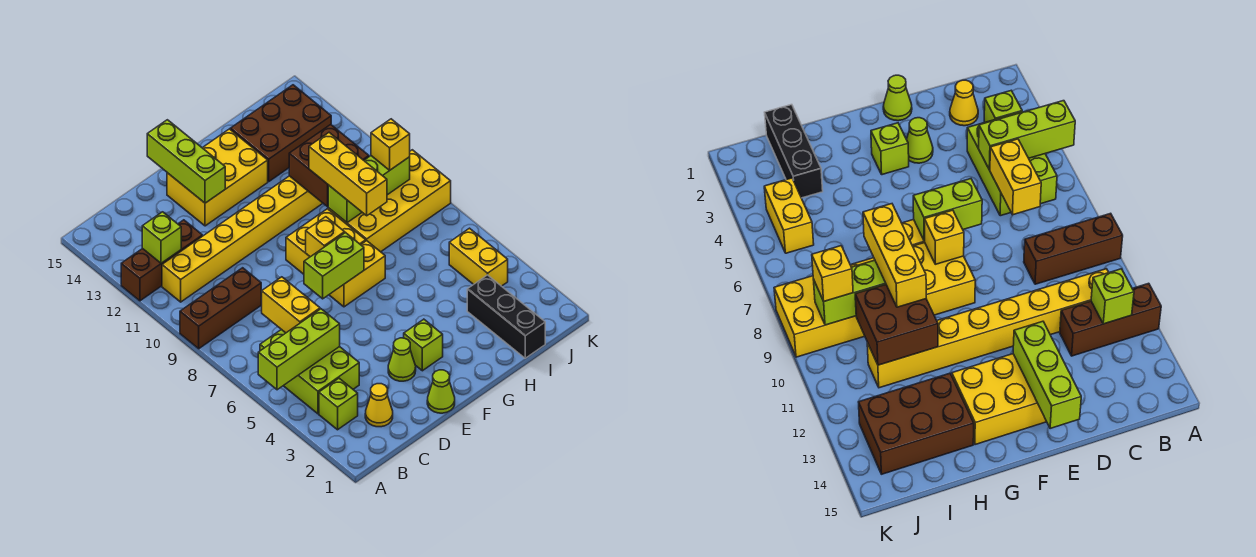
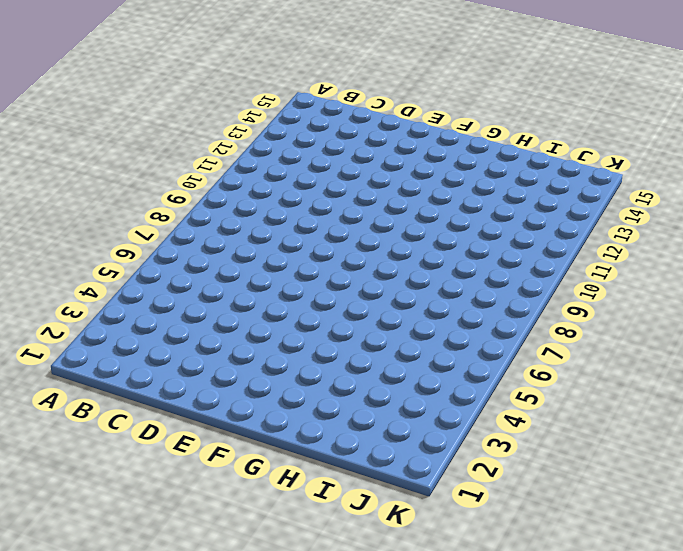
none -> brown brick A9:C9 level 1
none -> brown brick A12:C12 level 1
none -> lime brick B3 level 1

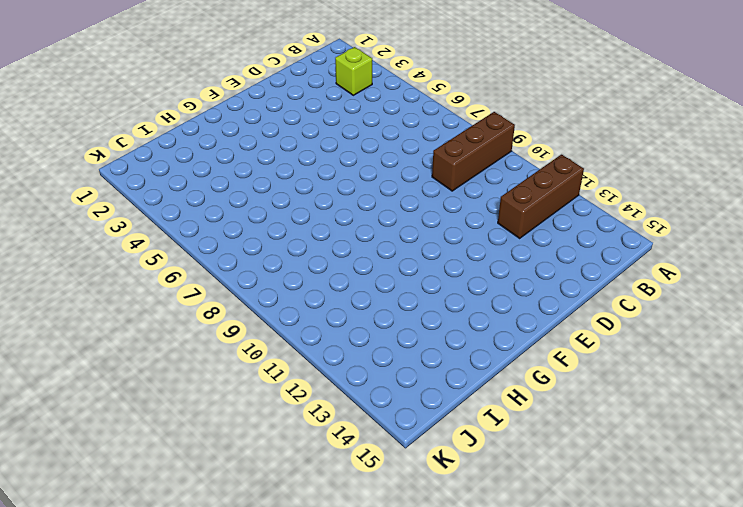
none -> lime brick B4:C6 level 1
none -> yellow brick B11:I11 level 1
none -> yellow cone C2 level 1

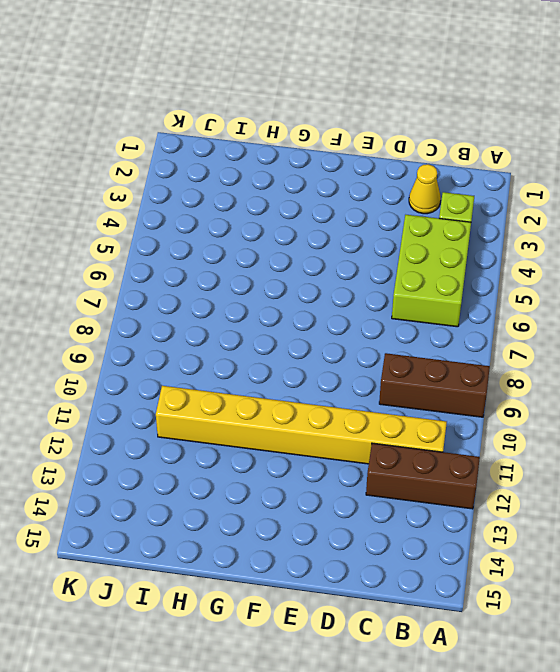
none -> lime cone E1 level 1
none -> lime cone E3 level 1
none -> yellow brick E13:G14 level 1

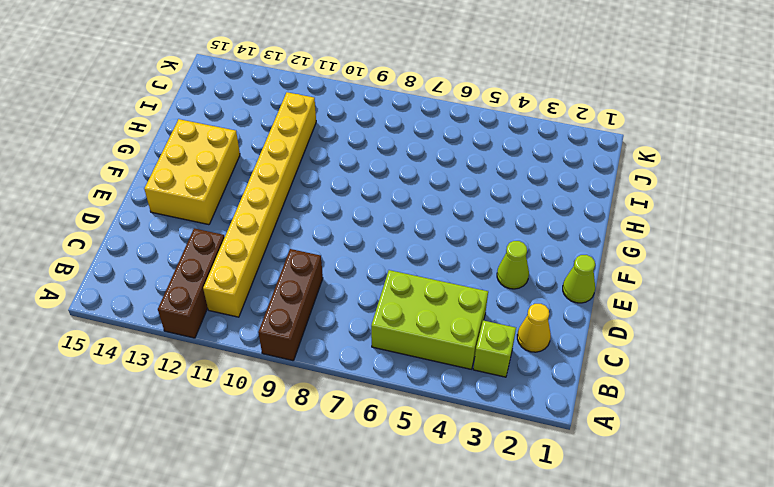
none -> lime brick F3 level 1
none -> yellow brick F7:G7 level 1
none -> yellow brick F8:G9 level 1

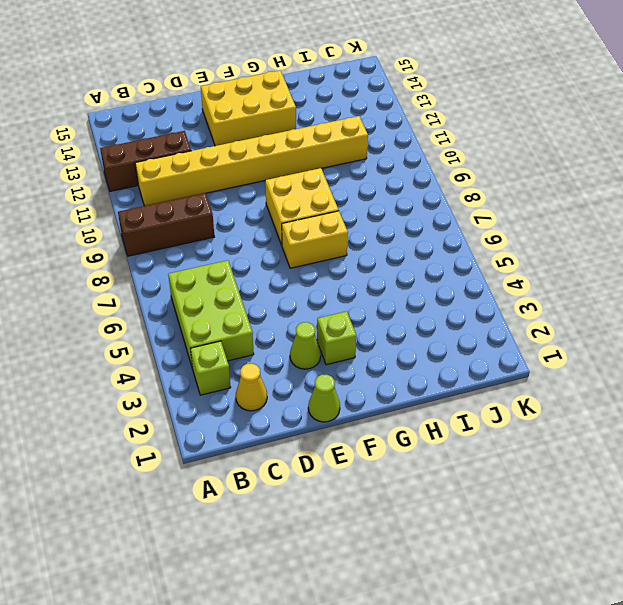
none -> yellow brick H8:K9 level 1
none -> brown brick H13:J14 level 1
none -> black brick I1:I3 level 1

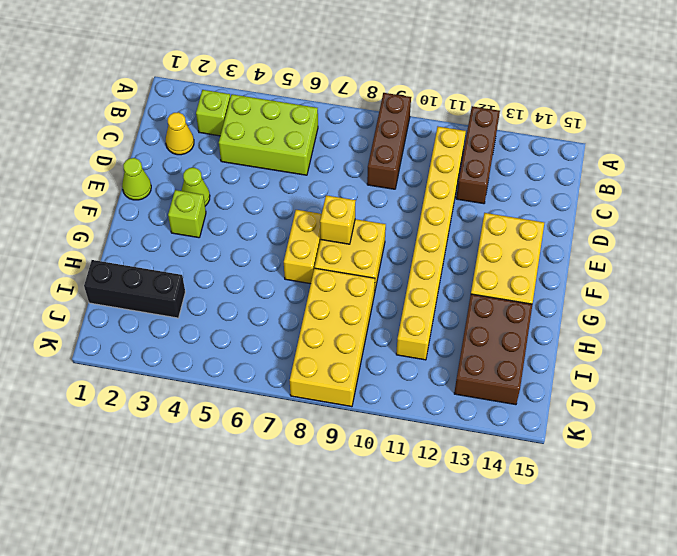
none -> yellow brick J4:J5 level 1
none -> lime brick A5:C5 level 2
none -> lime brick B12 level 2

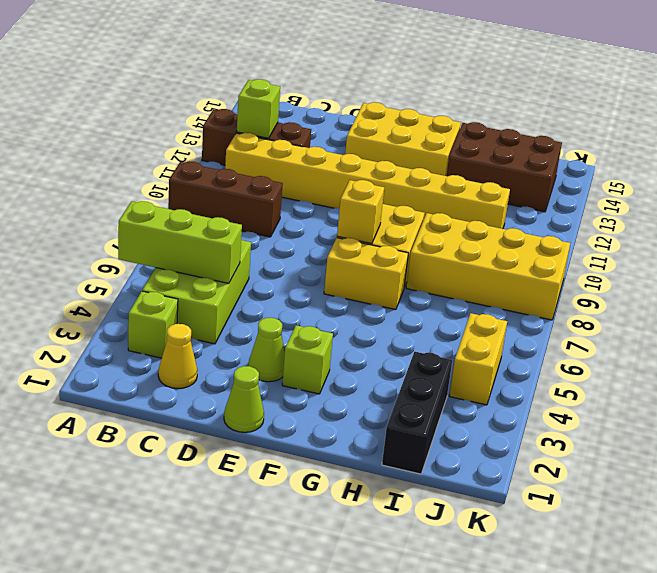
none -> yellow brick C6:C7 level 2
none -> lime brick E7:F7 level 2
none -> lime brick E13:E15 level 2

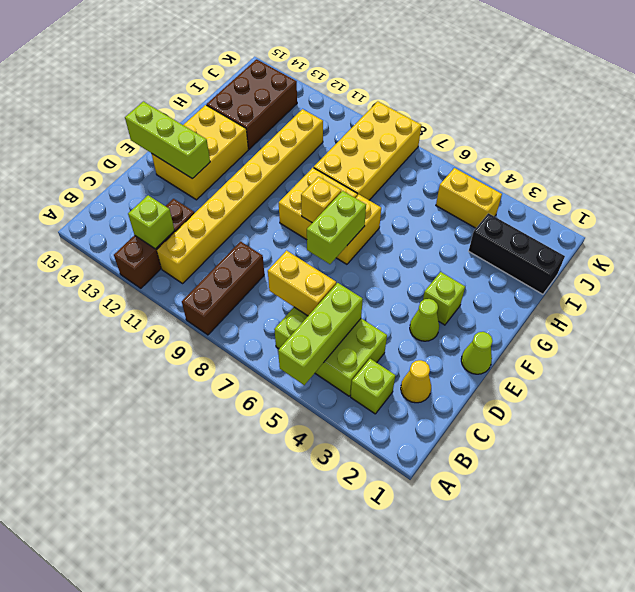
none -> lime brick H9:J9 level 2
none -> brown brick H10:I11 level 2
none -> yellow brick H8:H10 level 3

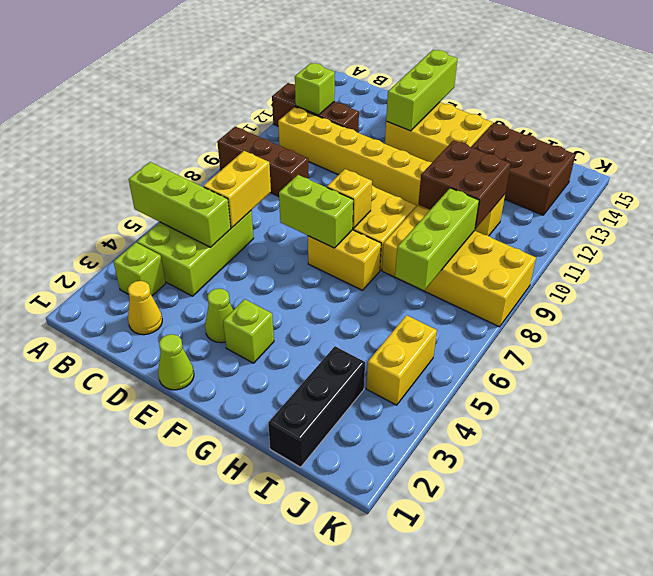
lime brick I7:I9 level 2 -> lime brick H9:J9 level 2
none -> yellow brick H8:H10 level 3
none -> yellow brick J9 level 3

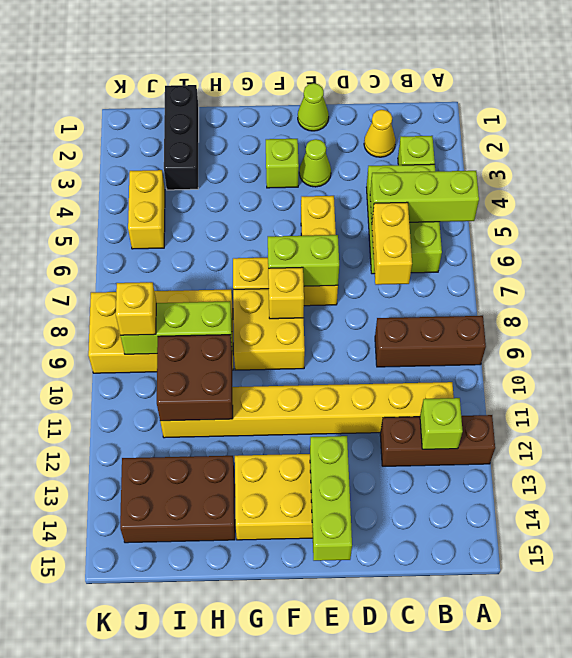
yellow brick E5:E7 level 1 -> yellow brick H8:H10 level 3

